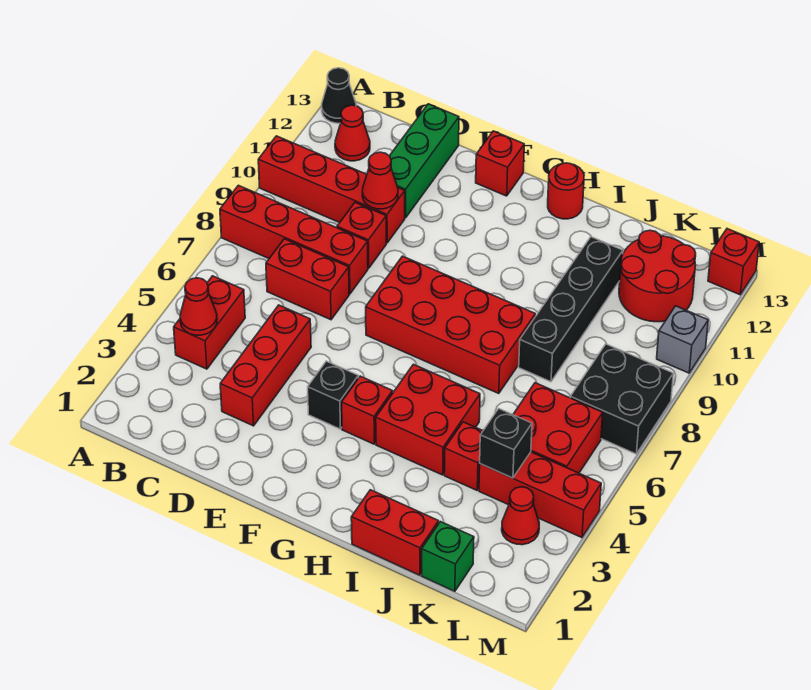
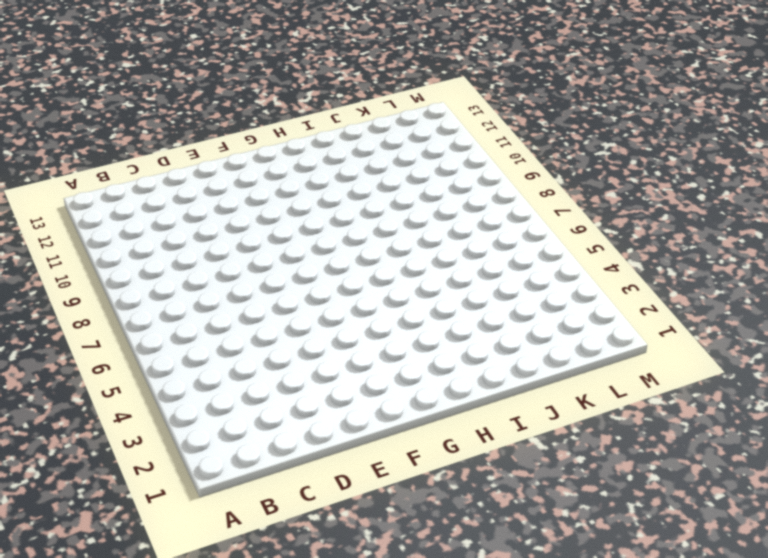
none -> red brick A8:D8 level 1
none -> red brick A10:D10 level 1
none -> black cone A13 level 1

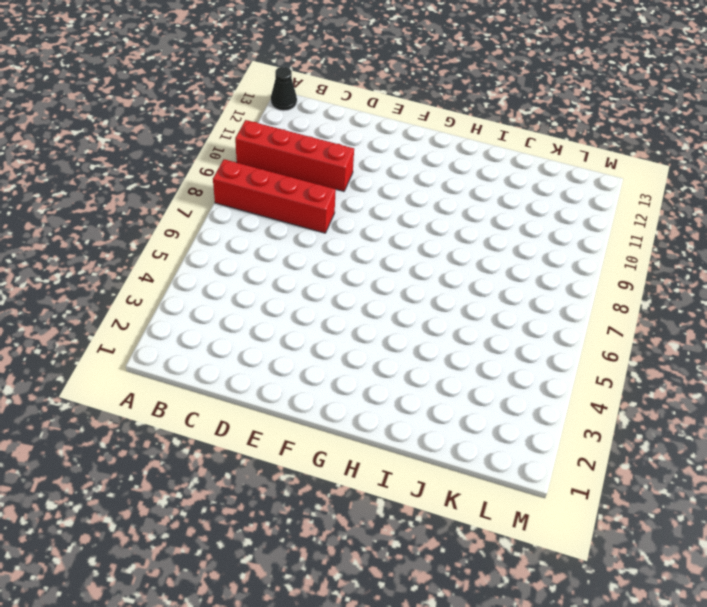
none -> red brick B4:B5 level 1
none -> red cone B12 level 1
none -> red brick C7:D7 level 1

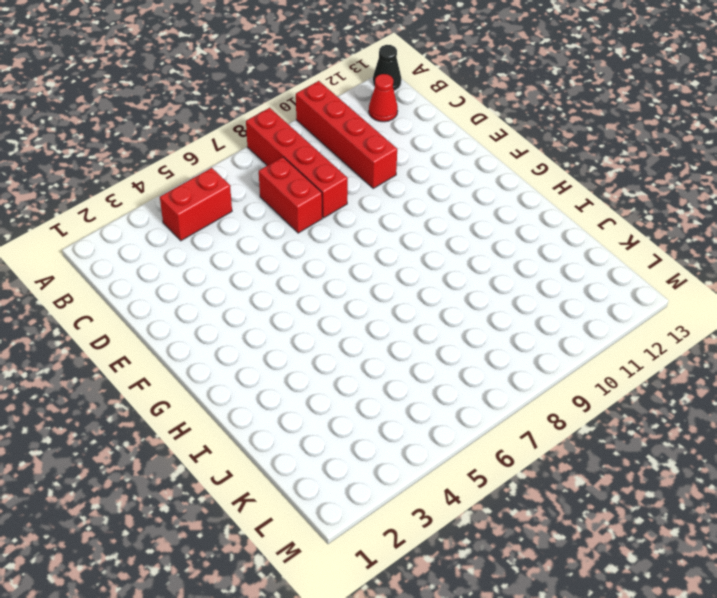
none -> red brick D3:D5 level 1
none -> red brick D9 level 1
none -> green brick D11:D13 level 1

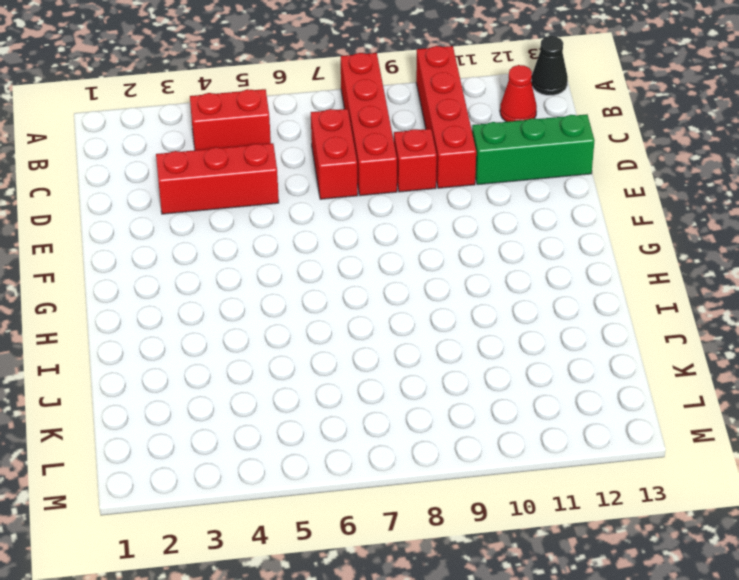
none -> black brick F4 level 1
none -> red brick F7:I8 level 1
none -> red brick F13 level 1

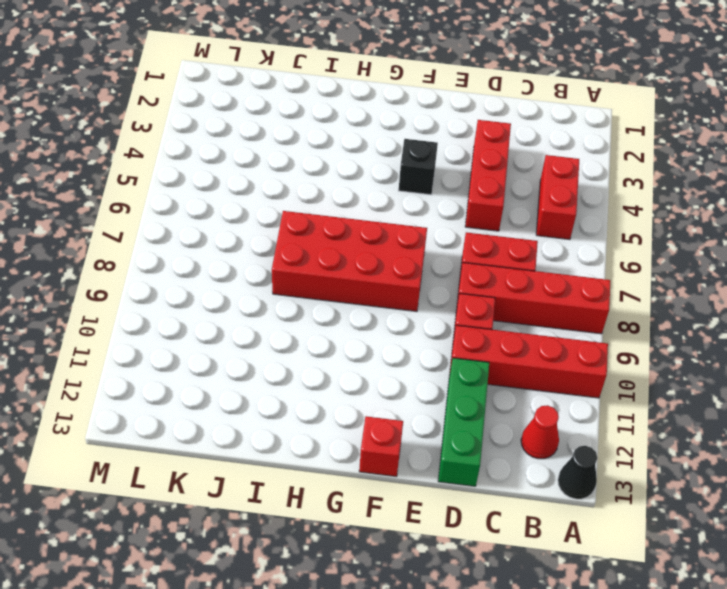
none -> red brick G4 level 1
none -> red brick H4:I5 level 1
none -> red round brick H13 level 1

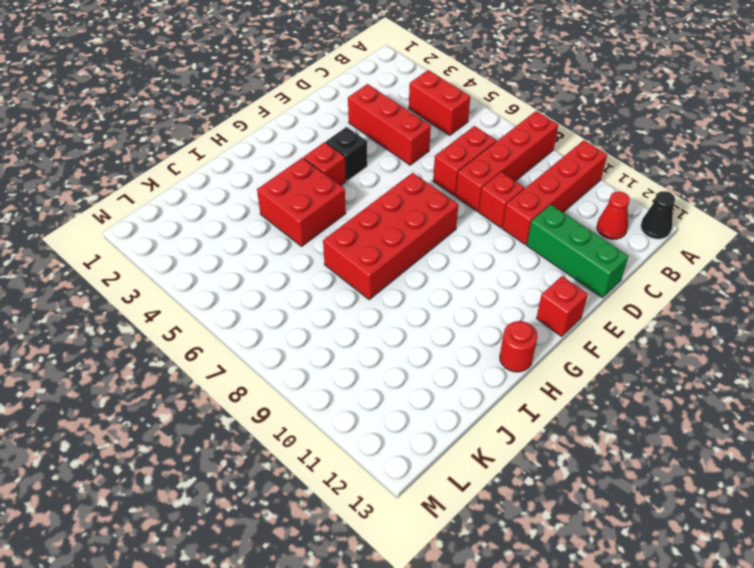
none -> red brick I1:J1 level 1
none -> red brick J4 level 1
none -> black brick J8:J11 level 1

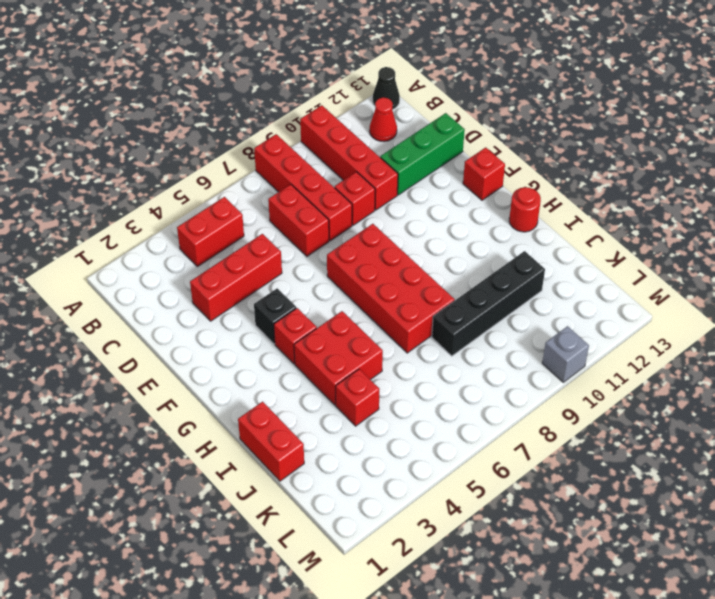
none -> green brick K1 level 1
none -> red brick K4:M4 level 1
none -> red brick K5:L6 level 1

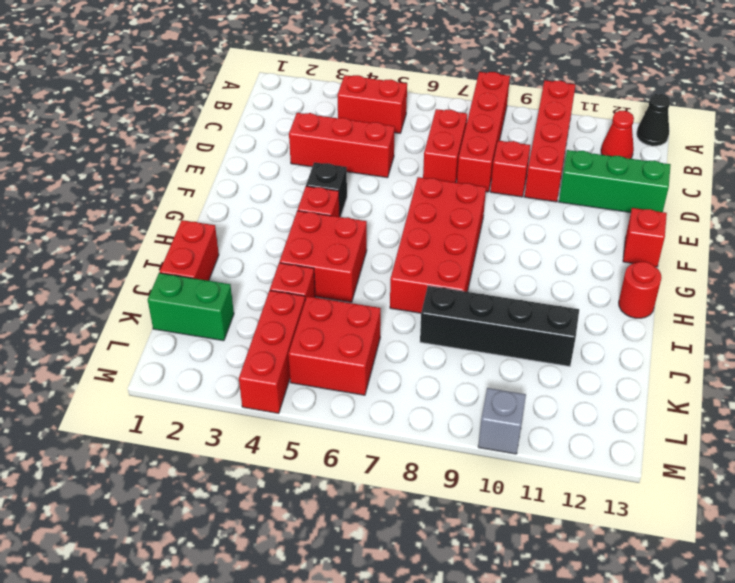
green brick K1:K2 level 1 -> green brick K1 level 1
none -> red round brick K11:L12 level 1
none -> red cone L3 level 1
none -> black brick L7:M8 level 1

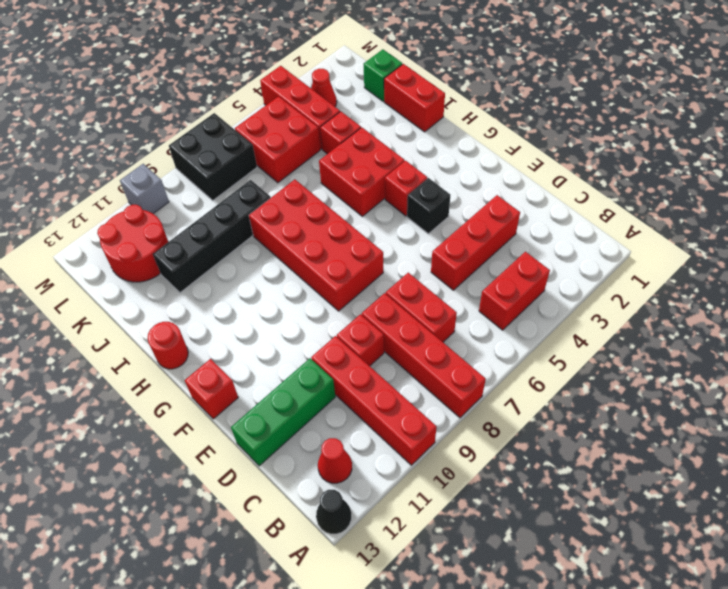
none -> red brick M13 level 1
none -> red cone B4 level 2
none -> red cone D10 level 2

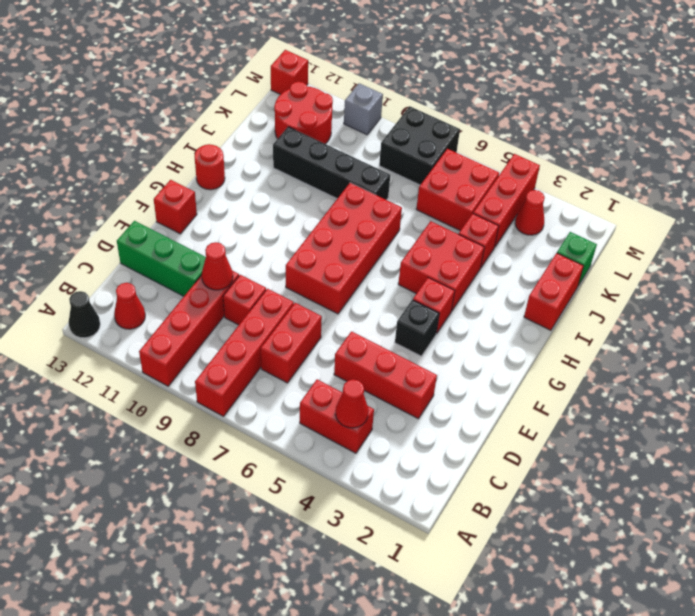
none -> black brick K4 level 2

